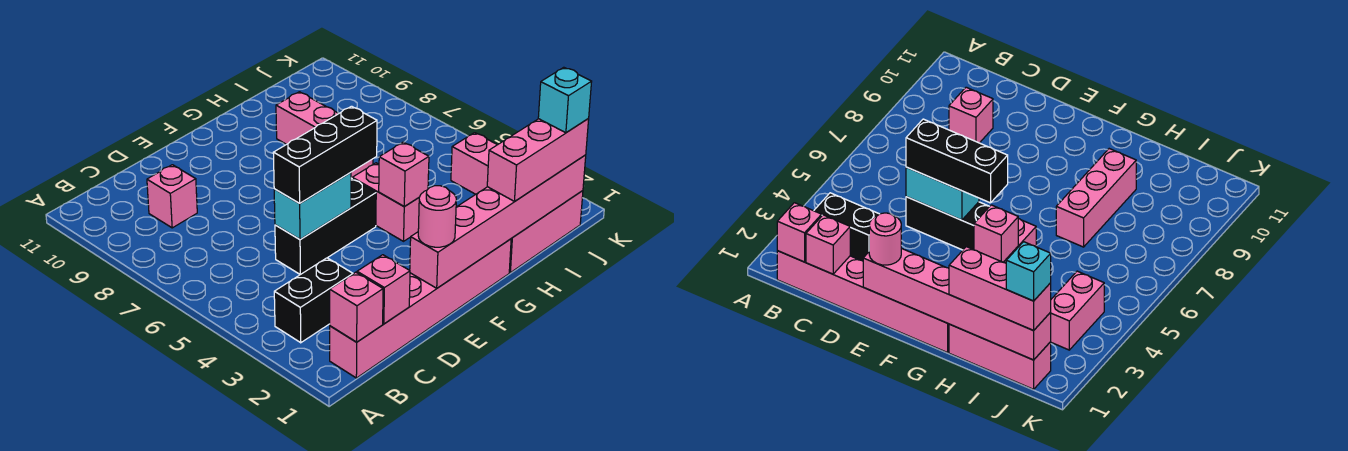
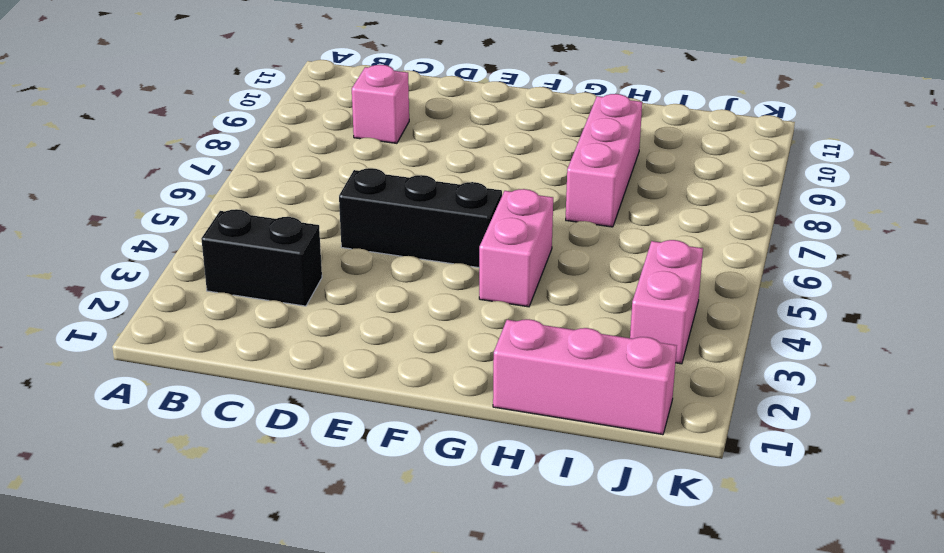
none -> pink brick B1:G1 level 1
none -> pink brick B1 level 2
none -> pink brick C1 level 2

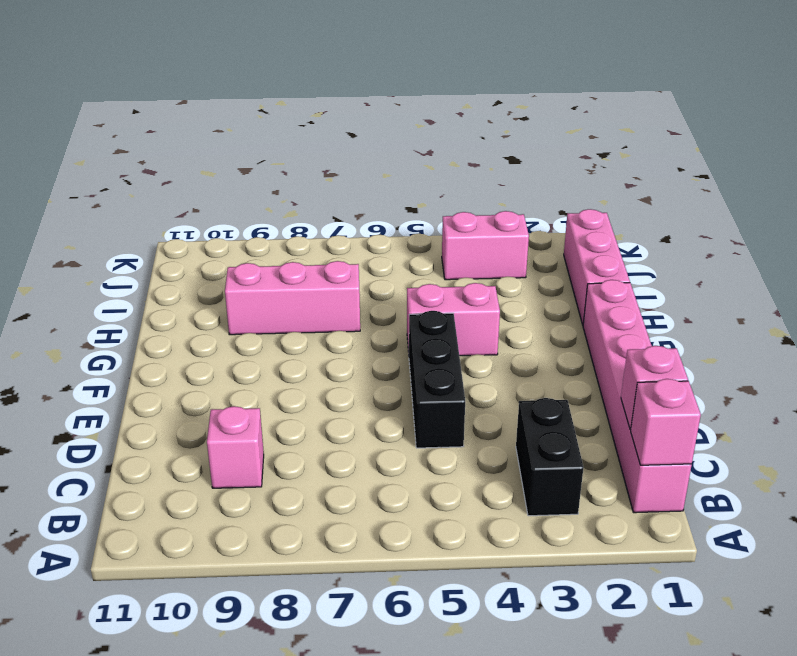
none -> cyan brick D5:E5 level 2
none -> pink brick E1:J1 level 2
none -> pink brick G4 level 2

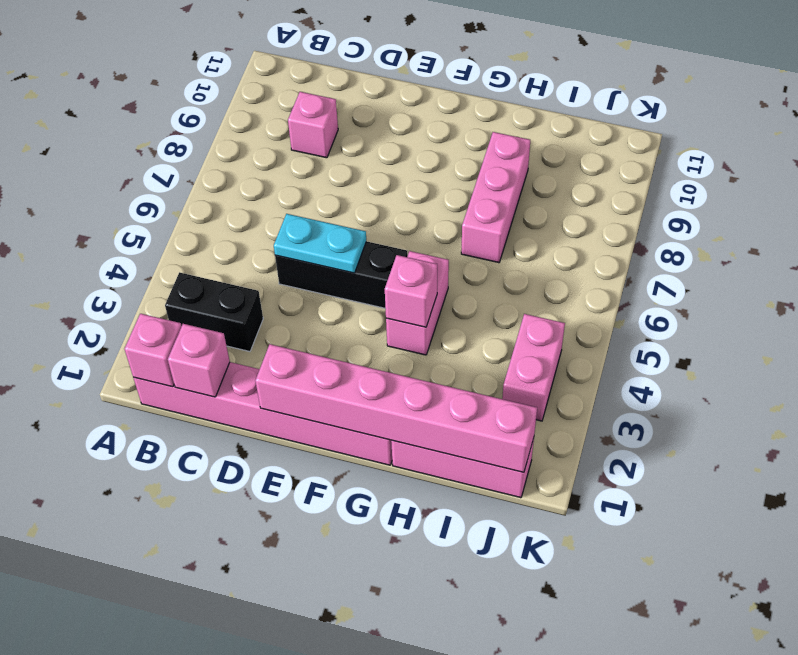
cyan plate D5:E5 level 2 -> cyan brick D5:E5 level 2
none -> black brick D5:F5 level 3
none -> pink round brick E1 level 3
none -> pink brick H1:J1 level 3

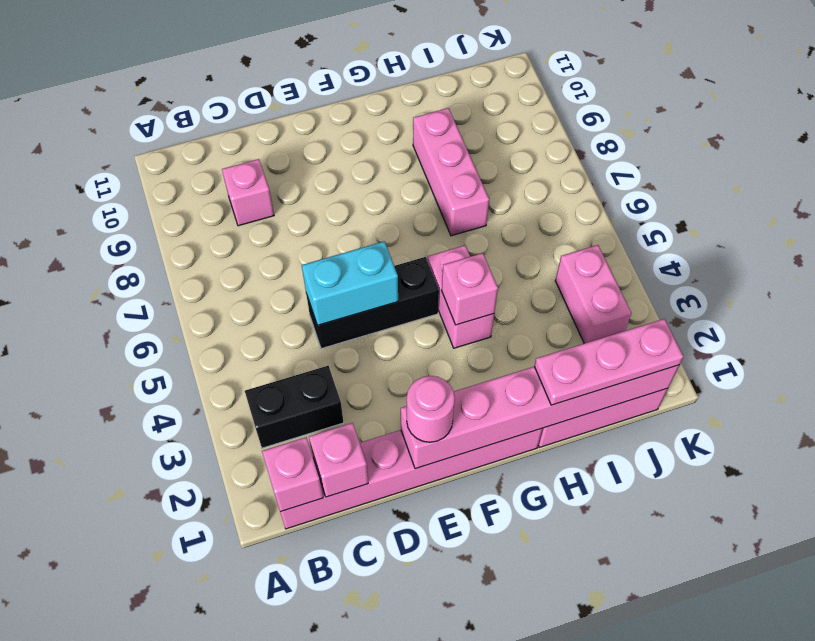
pink plate H1:J1 level 3 -> pink brick H1:J1 level 3
none -> black brick D5:F5 level 3
none -> cyan brick J1 level 4

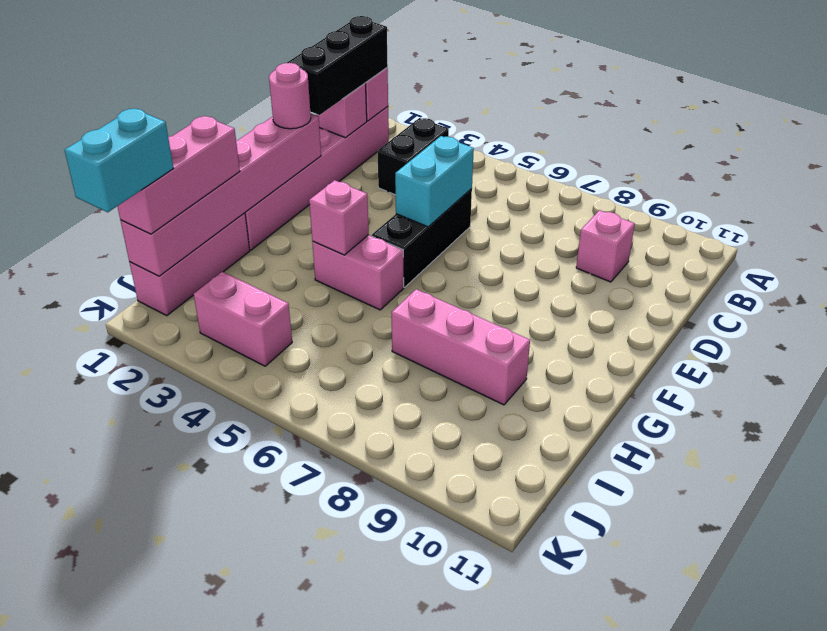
black brick B1:D1 level 3 -> black brick D5:F5 level 3
cyan brick J1:K1 level 4 -> cyan brick J1 level 4

